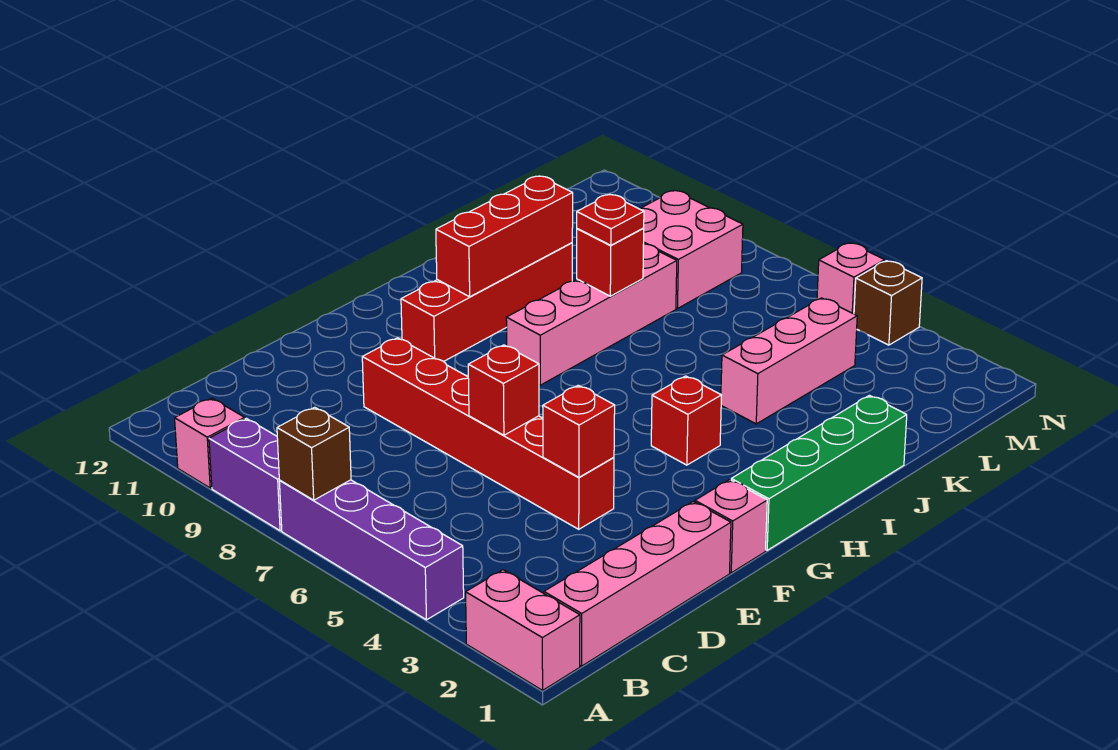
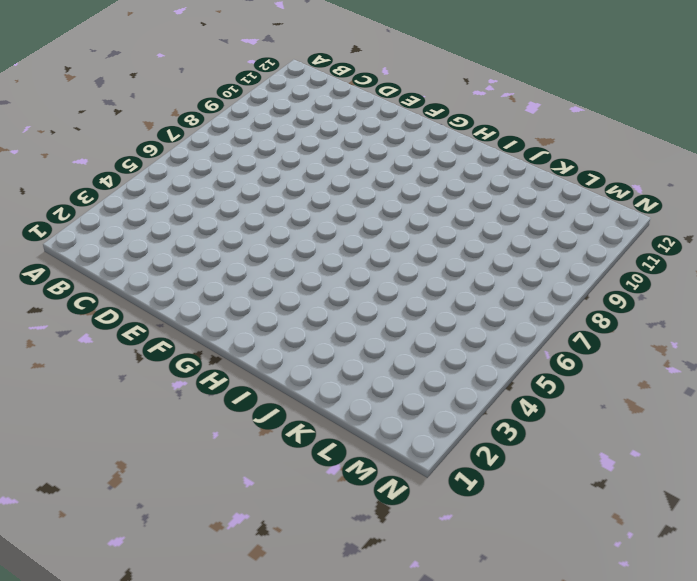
none -> pink brick A1:A2 level 1
none -> purple brick A4:A7 level 1
none -> purple brick A8:A9 level 1

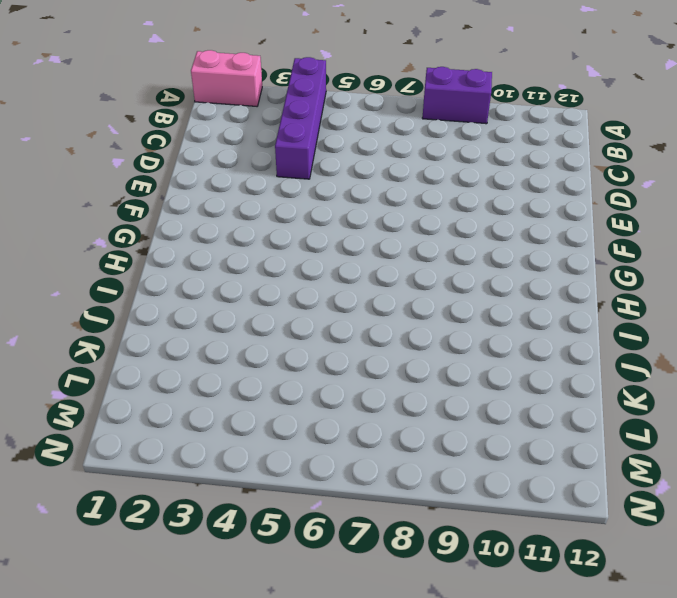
purple brick A4:D4 level 1 -> purple brick A4:A7 level 1
none -> pink brick A10 level 1
none -> pink brick B1:E1 level 1
none -> red brick E4:E9 level 1

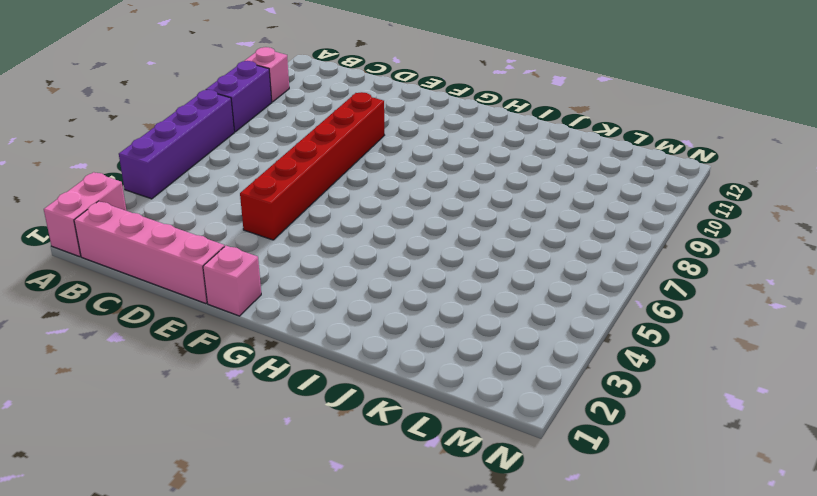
none -> green brick G1:J1 level 1
none -> red brick G10:J10 level 1
none -> red brick H4 level 1

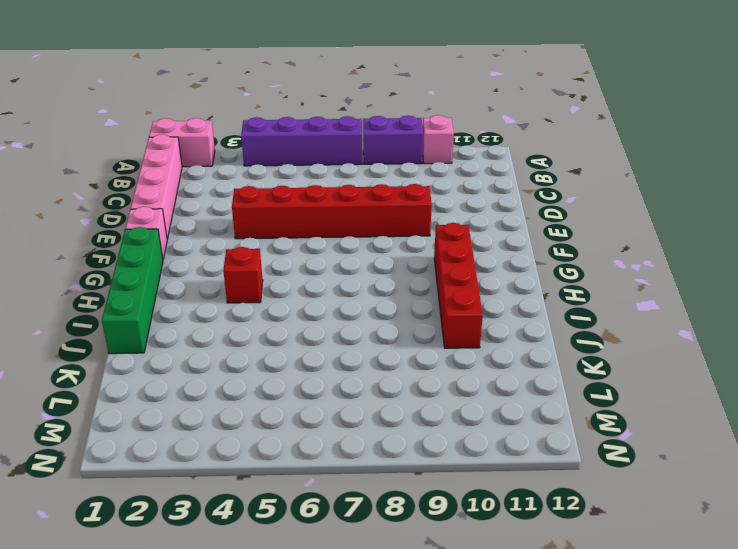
none -> pink brick H8:K8 level 1
none -> pink brick J4:L4 level 1
none -> pink brick L8:M9 level 1

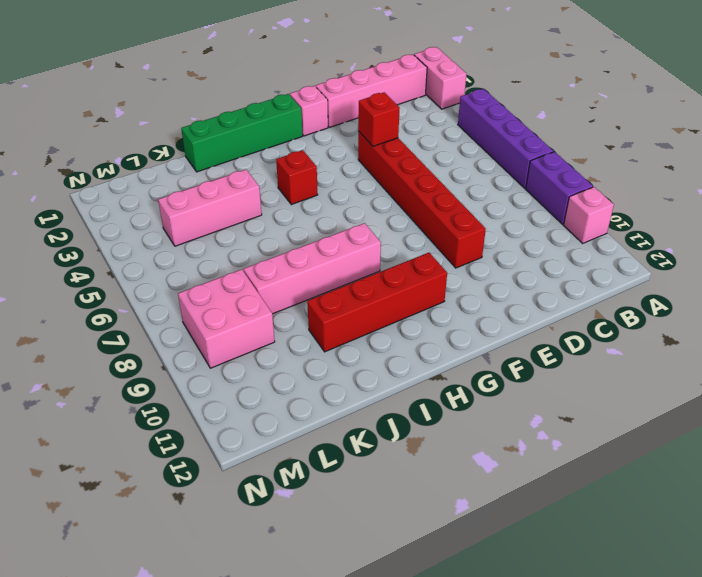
none -> brown brick N4 level 1
none -> pink brick N5 level 1
none -> brown brick A7 level 2

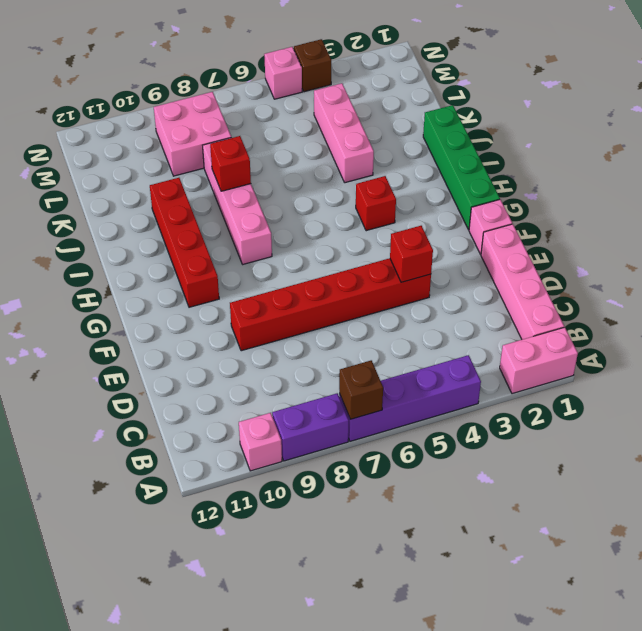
none -> red brick E6 level 2
none -> red brick H10:J10 level 2
none -> red plate J8 level 3

